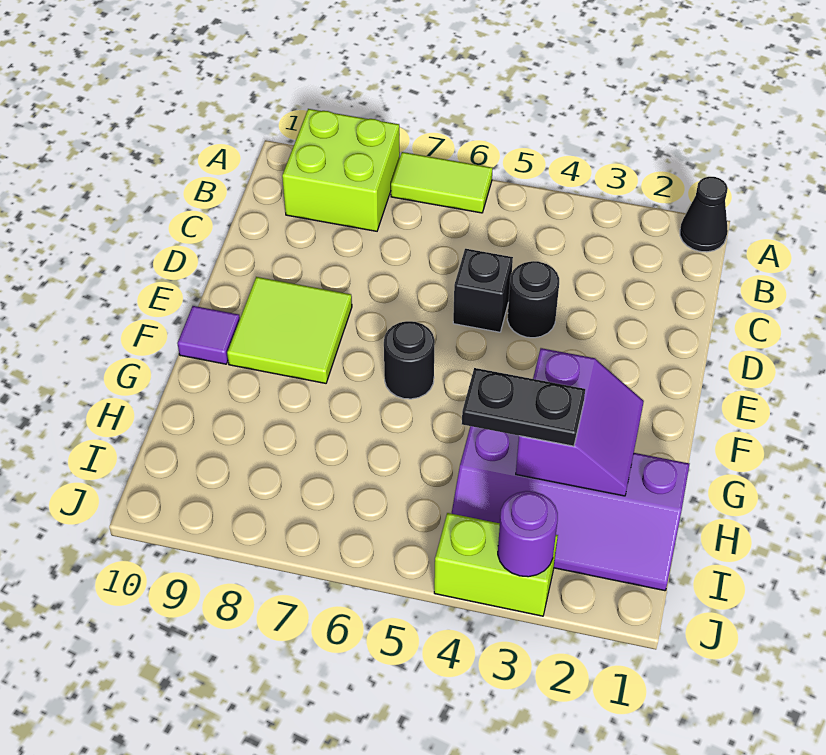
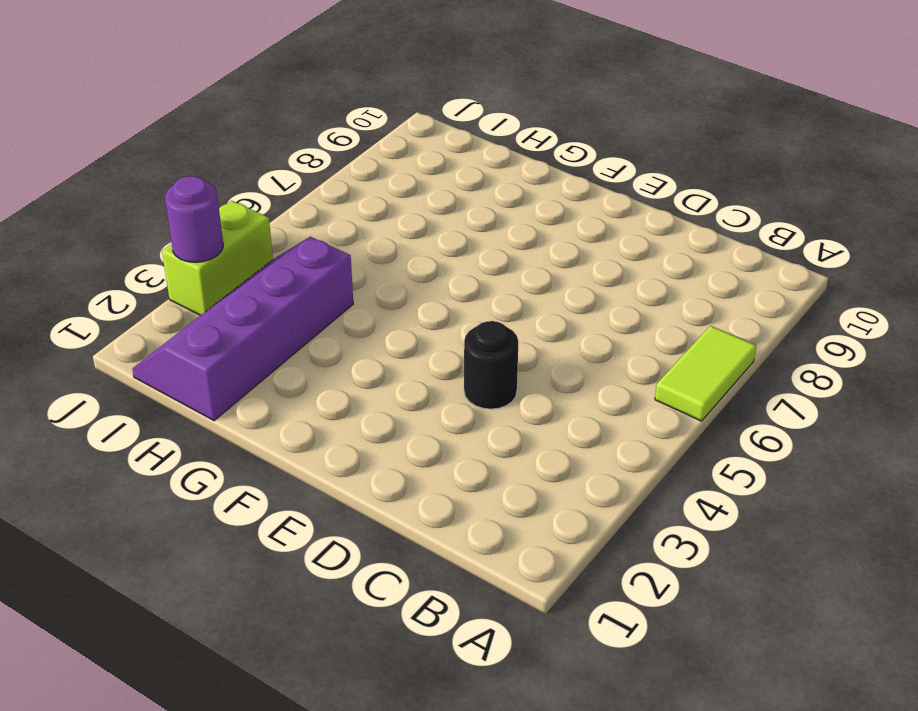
none -> black cone A1 level 1
none -> lime brick A8:B9 level 1
none -> black brick D5 level 1

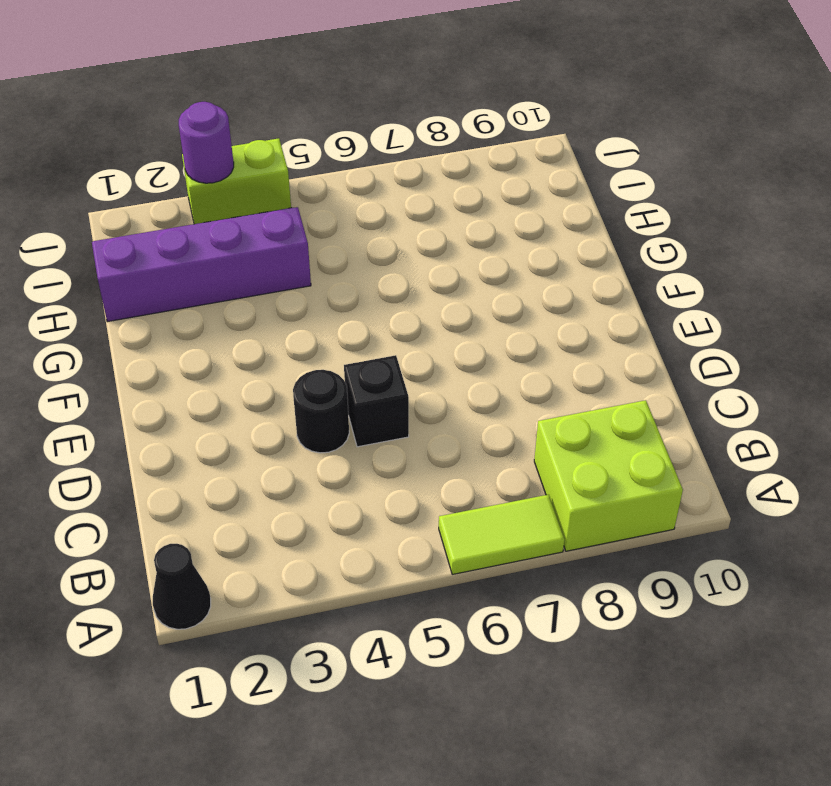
none -> lime tile E8:F9 level 1
none -> black round brick F6 level 1
none -> purple tile F10 level 1

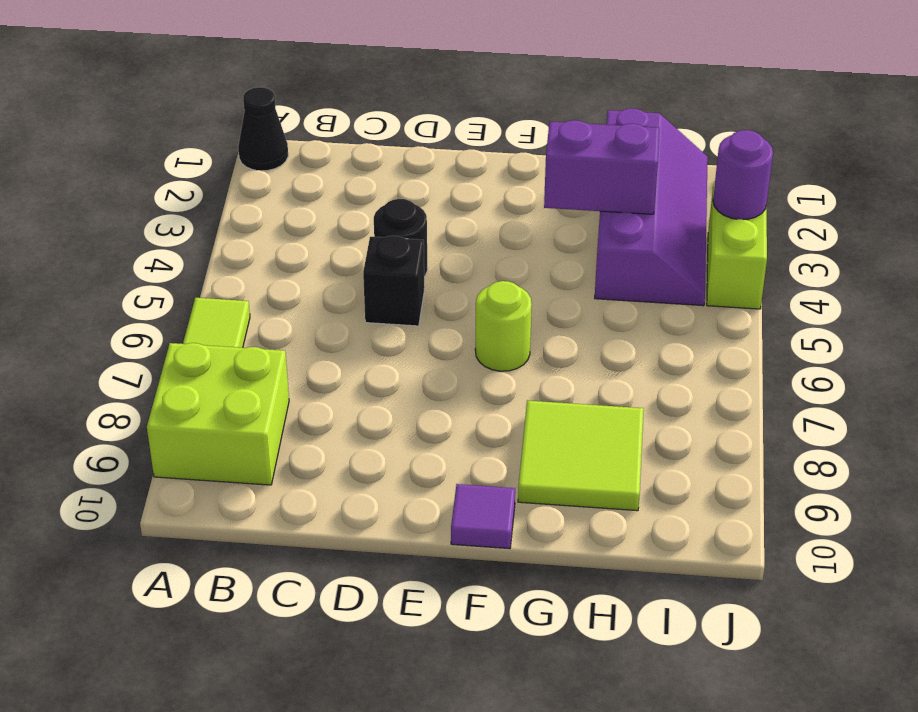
lime round brick F6 level 1 -> black round brick F6 level 1
lime tile G8:H9 level 1 -> lime tile E8:F9 level 1
none -> black plate H3:H4 level 3

